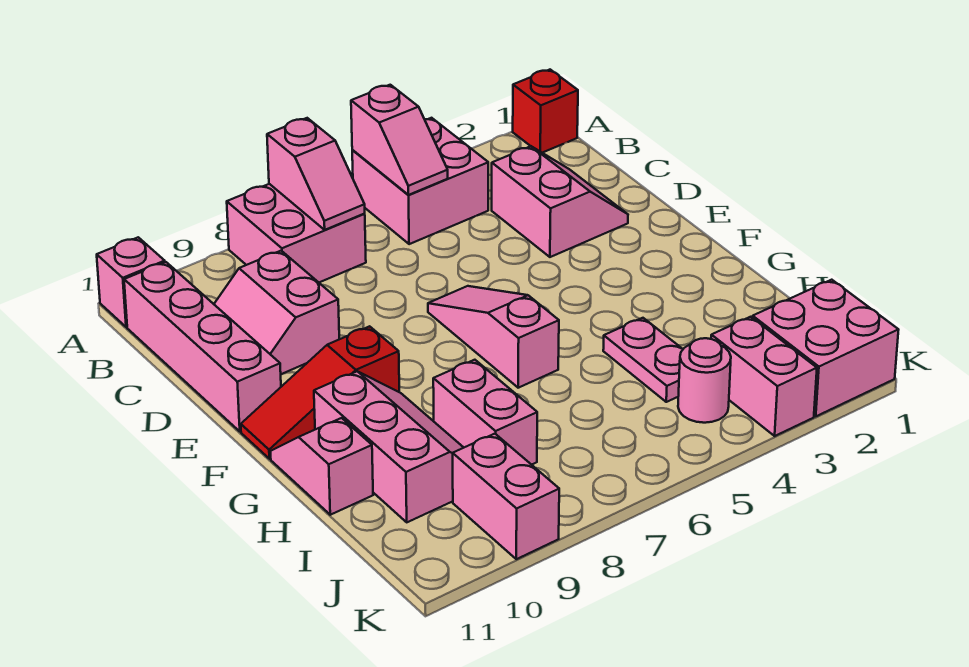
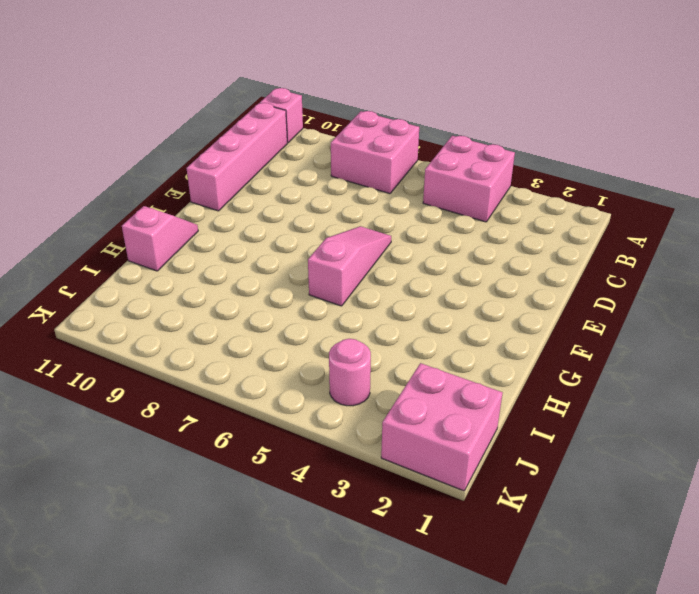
none -> red brick A1 level 1
none -> pink slope C2:D3 level 1 top 3
none -> pink slope C9:D10 level 1 top 9

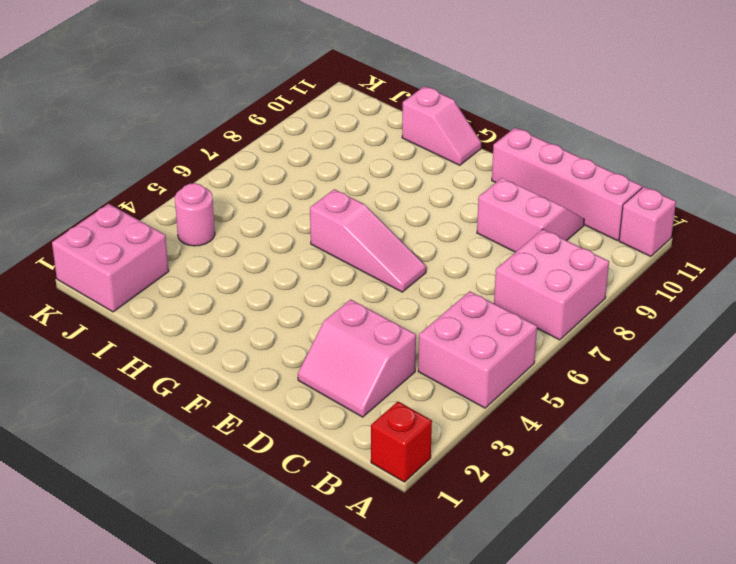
none -> red slope F9:F11 level 1 top 9
none -> pink slope G9:I10 level 1 top 10
none -> pink plate H4:I4 level 1

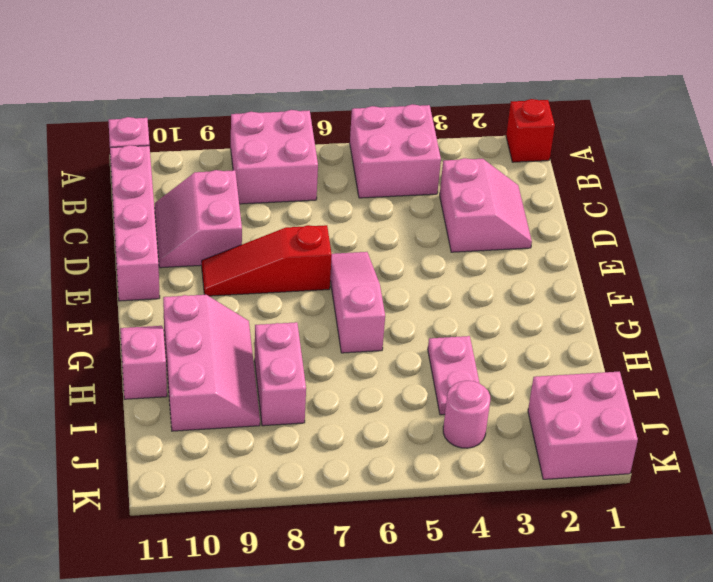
red slope E7:E9 level 1 top 7 -> red slope F9:F11 level 1 top 9
none -> pink brick J3:K3 level 1
none -> pink brick J9:K9 level 1
none -> pink slope A5:B5 level 2 top A

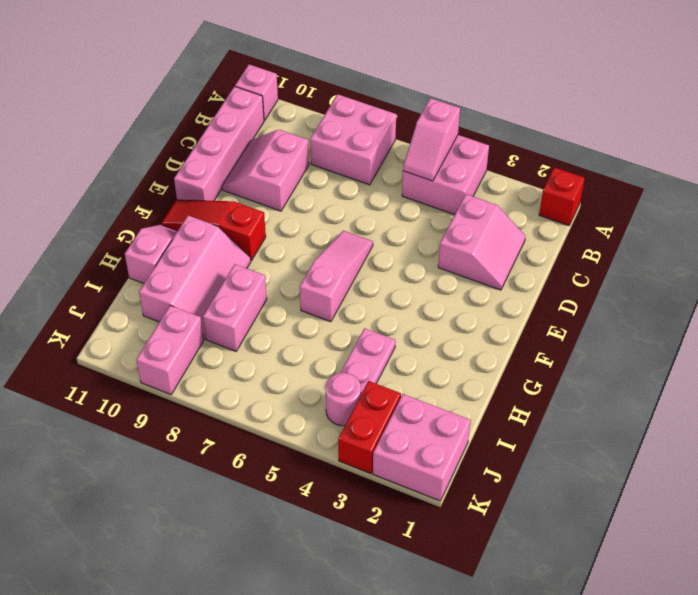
red brick J3:K3 level 1 -> pink brick J3:K3 level 1
none -> pink slope A7:B7 level 2 top A

